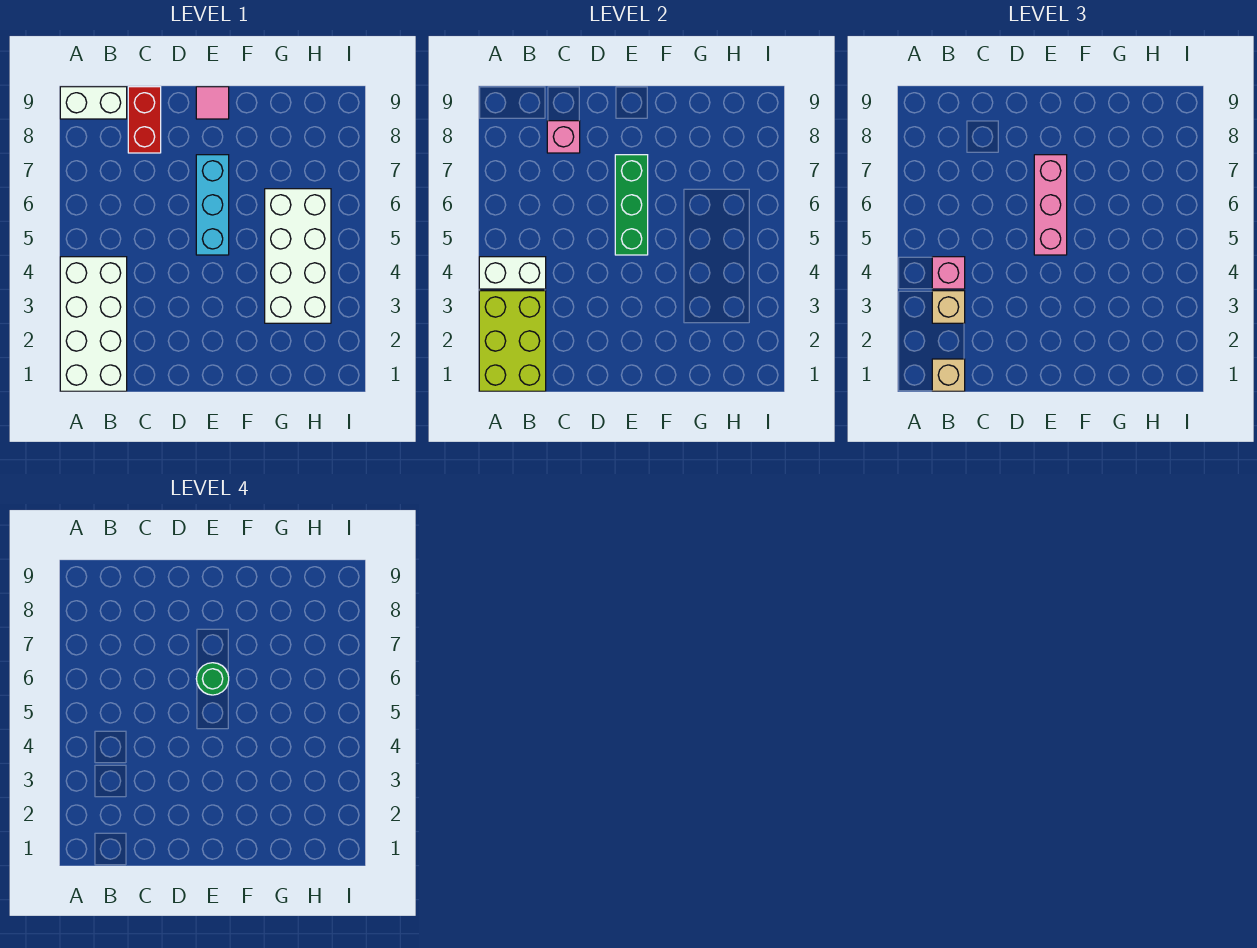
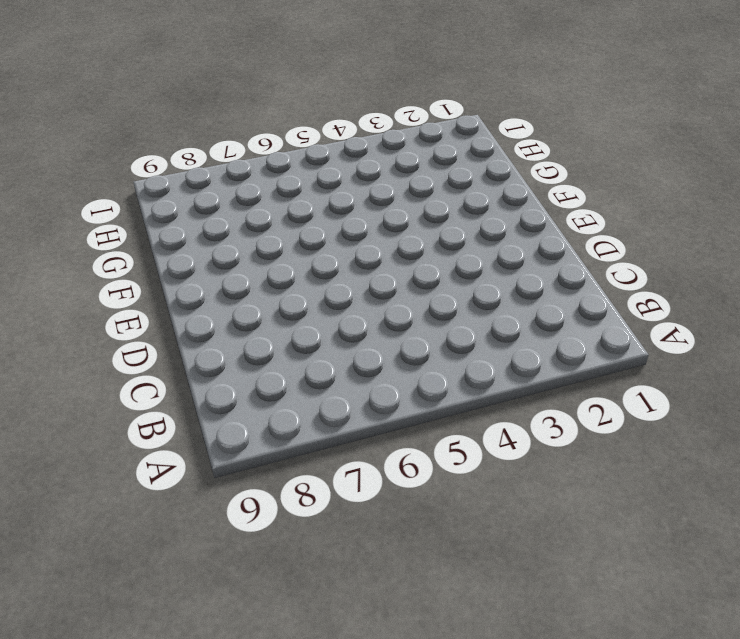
none -> white brick A1:B4 level 1
none -> white brick A9:B9 level 1
none -> red brick C8:C9 level 1

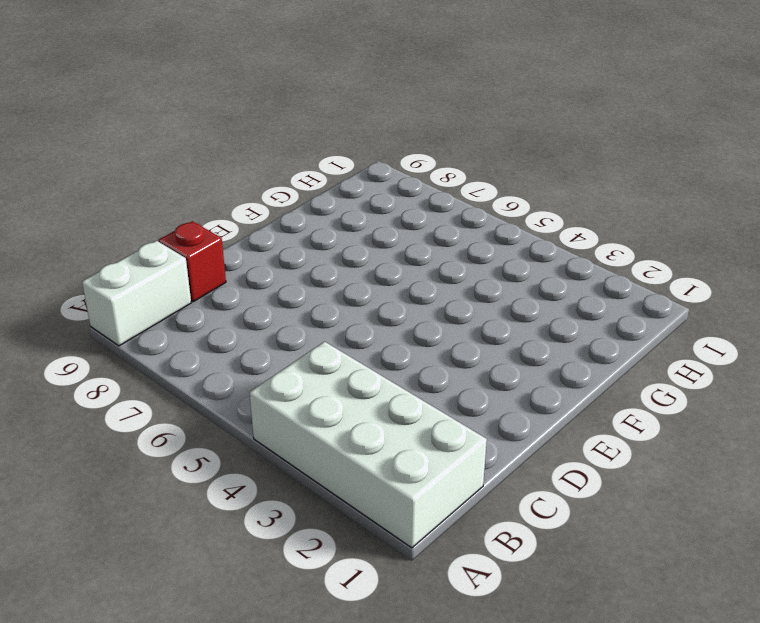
red brick C9 level 1 -> red brick C8:C9 level 1
none -> cyan brick E5:E7 level 1
none -> pink tile E9 level 1
none -> white brick G3:H6 level 1

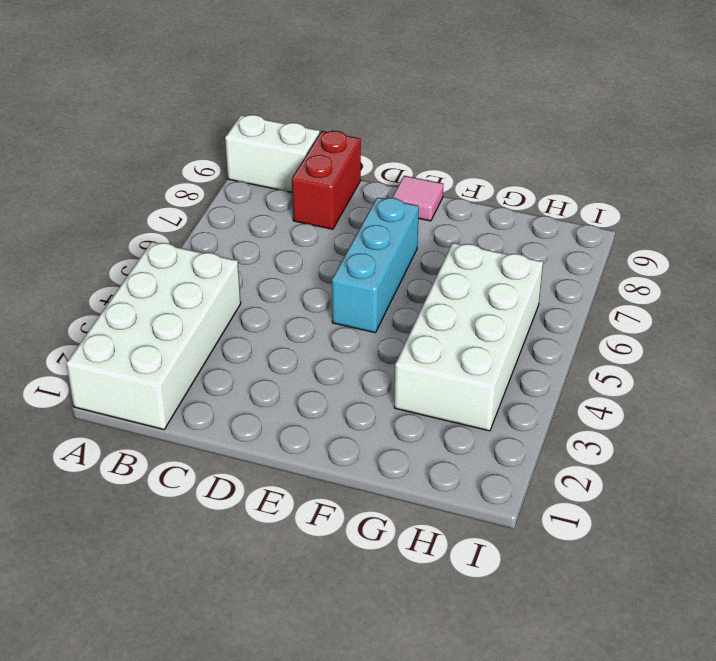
none -> lime brick A1:B3 level 2
none -> white brick A4:B4 level 2
none -> pink brick C8 level 2

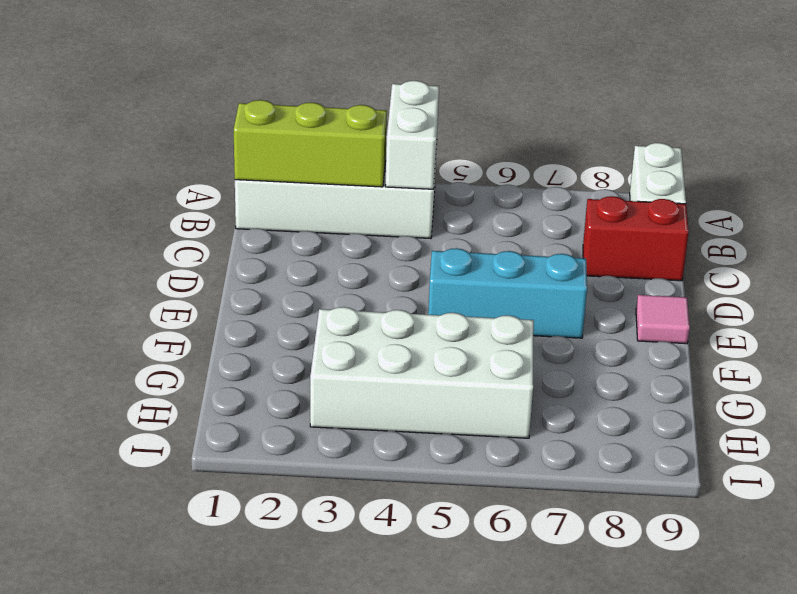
lime brick B1:B3 level 2 -> lime brick A1:B3 level 2
none -> pink brick C8 level 2
none -> green brick E5:E7 level 2
none -> tan brick B1 level 3

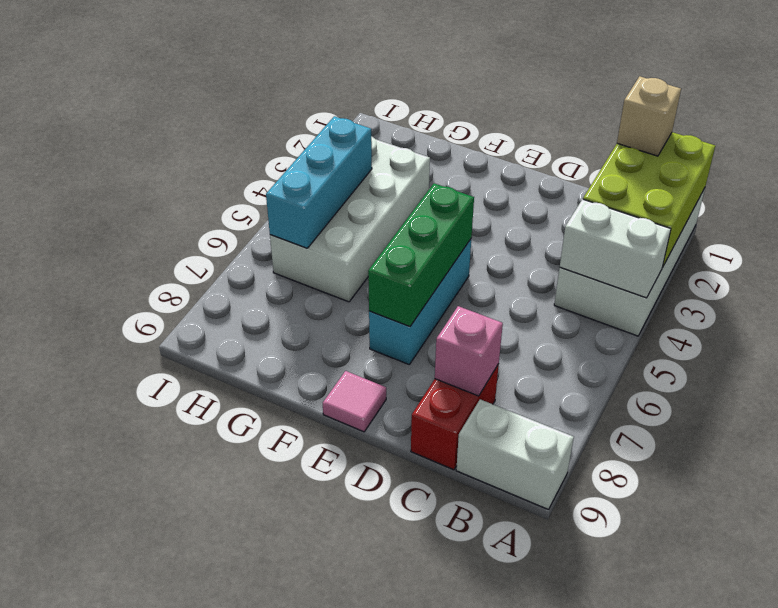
cyan brick H4:H6 level 2 -> none
none -> tan brick B3 level 3
none -> pink brick B4 level 3
none -> pink brick E5:E7 level 3

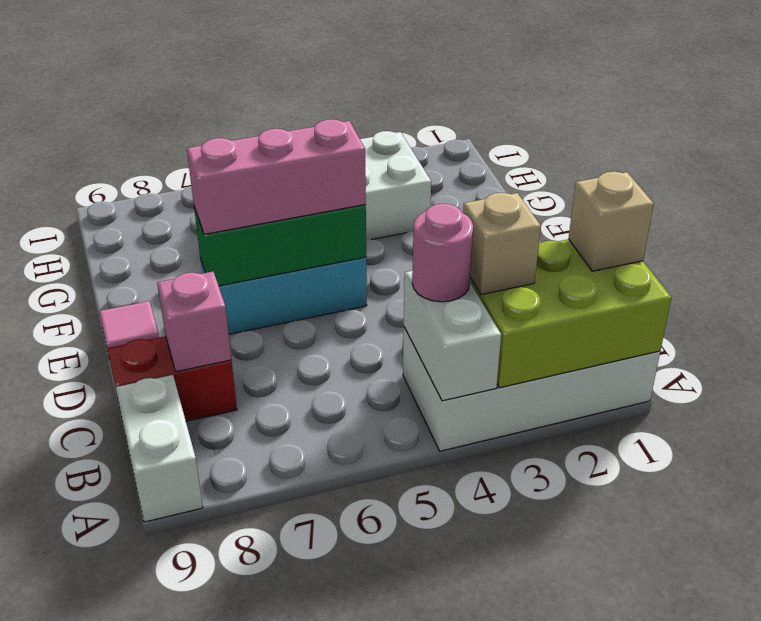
pink round brick B4 level 3 -> pink brick B4 level 3
none -> green round brick E6 level 4

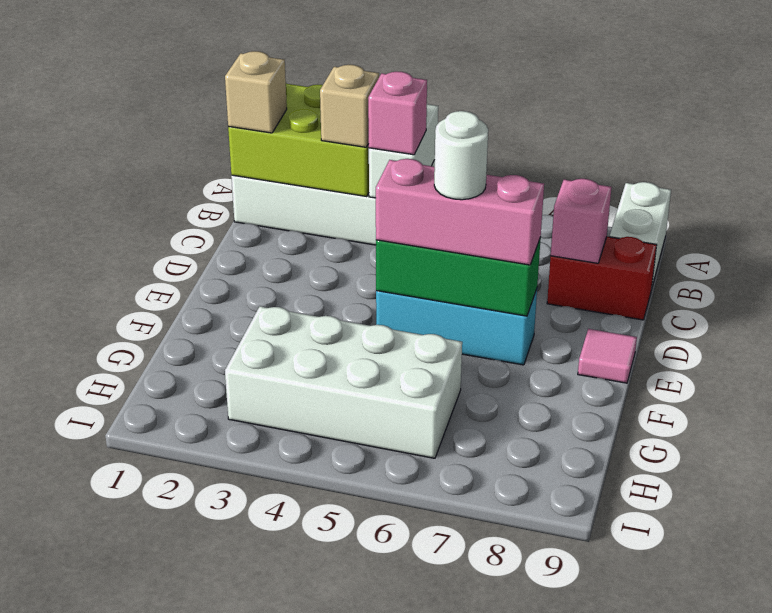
white round brick E6 level 4 -> green round brick E6 level 4

